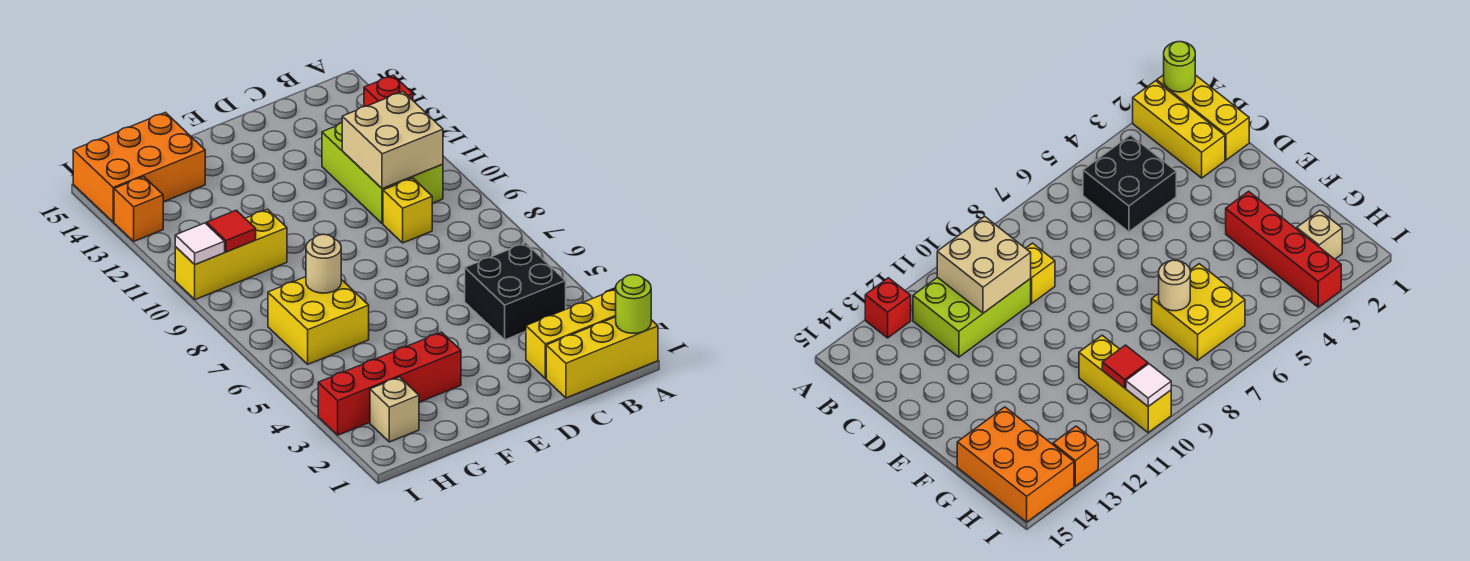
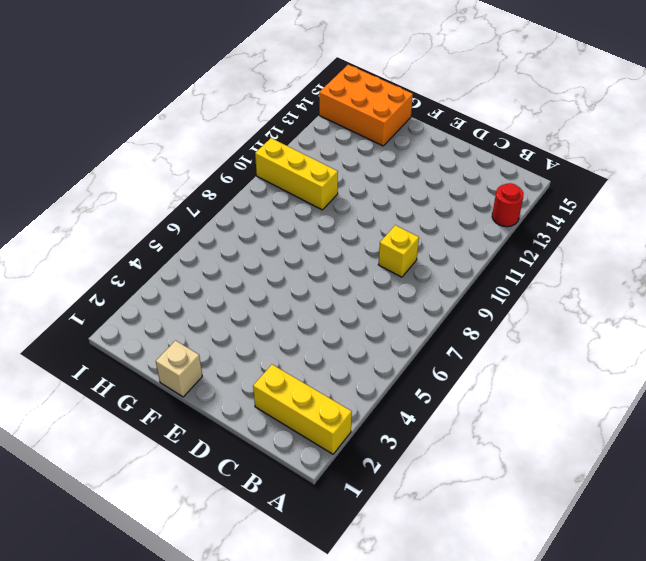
red round brick A13 level 1 -> red brick A13 level 1
tan brick F1 level 1 -> tan brick H2 level 1
none -> yellow brick A1:C1 level 1
none -> black brick B4:C5 level 1
none -> lime brick B10:C12 level 1

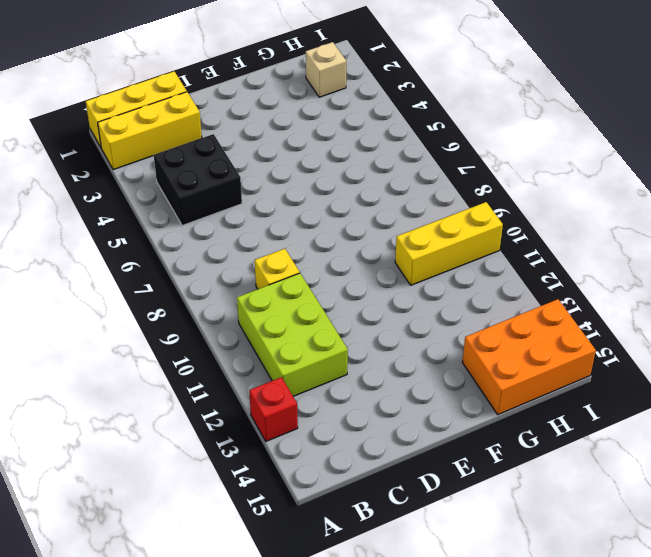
none -> red brick F3:I3 level 1
none -> yellow brick G6:H7 level 1
none -> orange brick I13 level 1

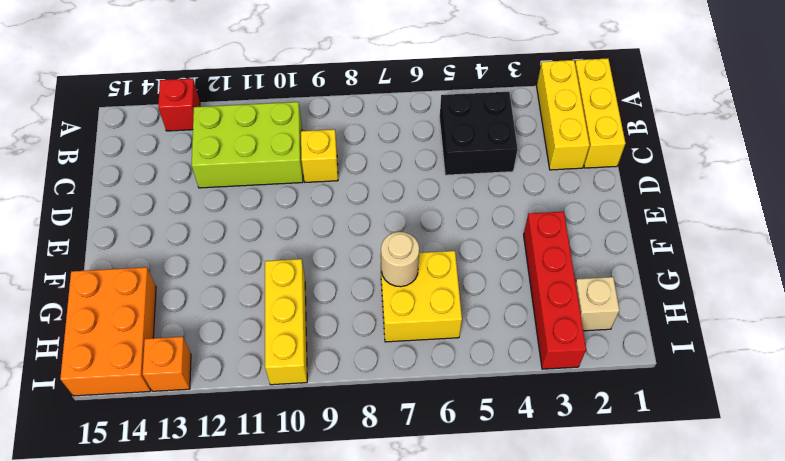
none -> lime round brick A1 level 2
none -> tan brick B10:C11 level 2
none -> red tile H10 level 2

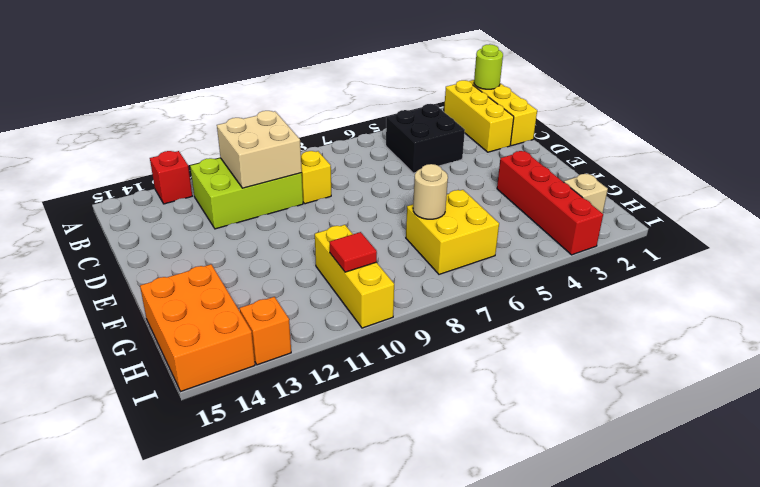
none -> white tile I10 level 2

